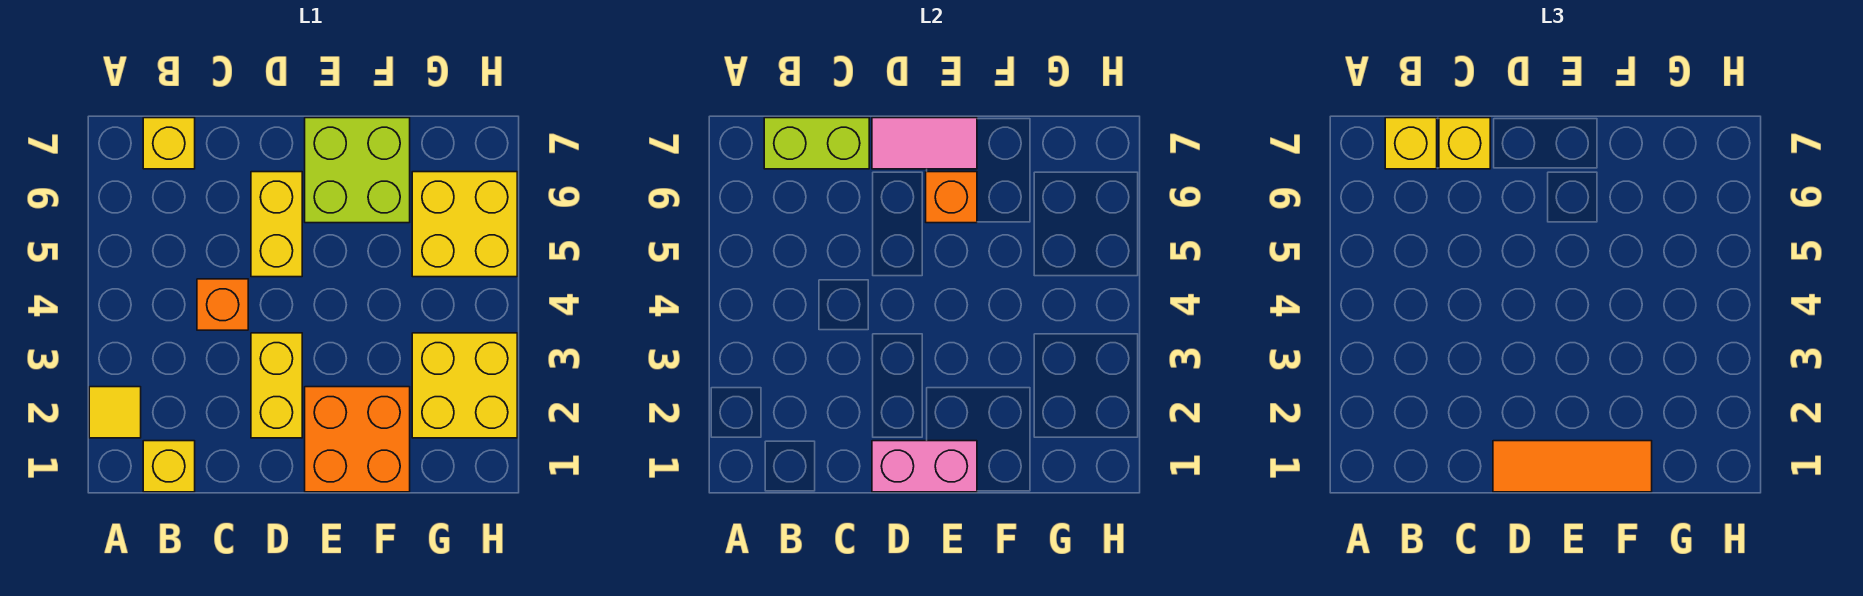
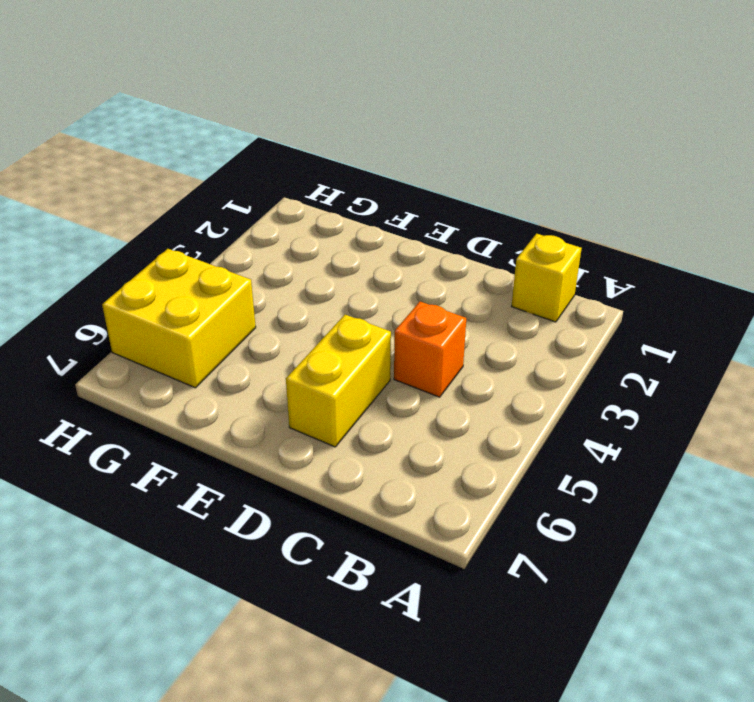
none -> yellow tile A2 level 1
none -> yellow brick B7 level 1
none -> yellow brick D2:D3 level 1

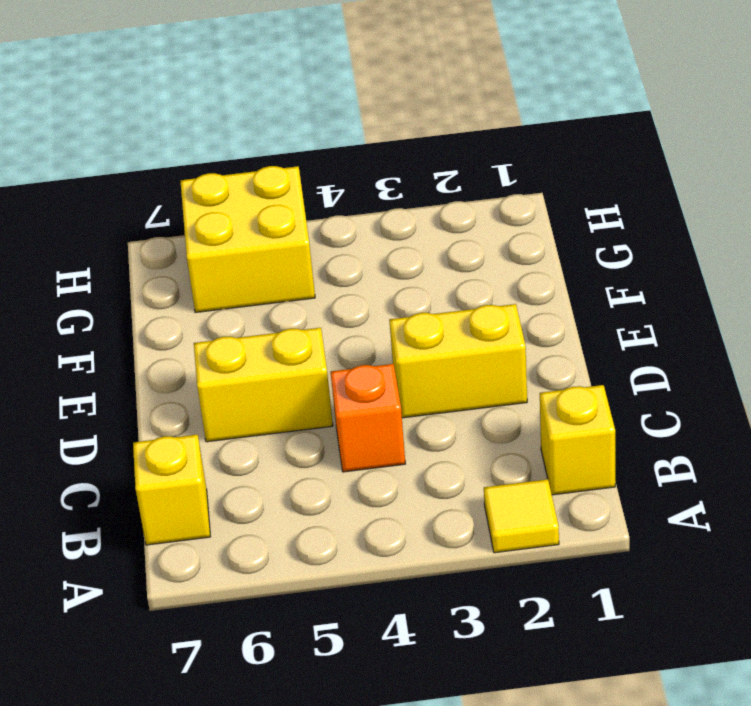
none -> orange brick E1:F2 level 1
none -> lime brick E6:F7 level 1
none -> yellow brick G2:H3 level 1

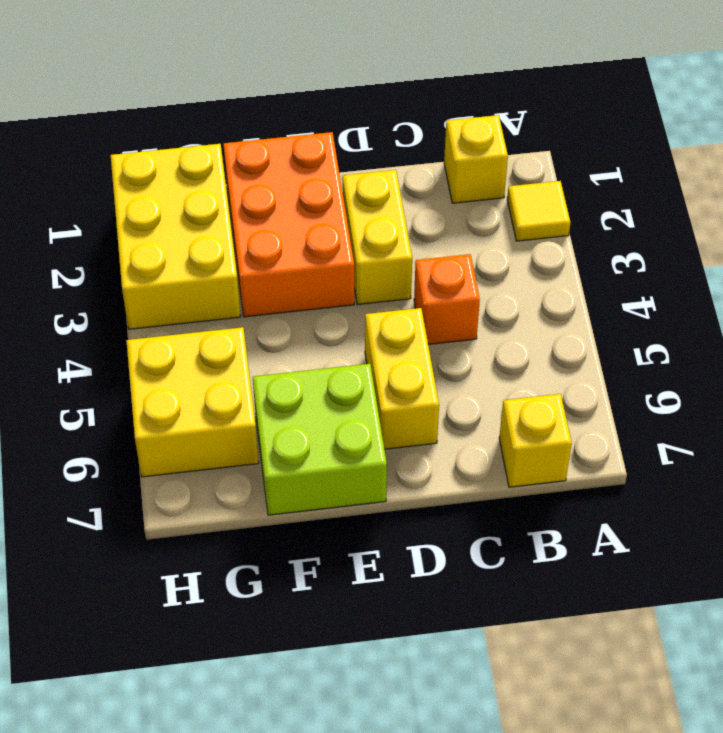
orange brick E1:F3 level 1 -> orange brick E1:F2 level 1
yellow brick G1:H3 level 1 -> yellow brick G2:H3 level 1
none -> lime brick B7:C7 level 2
none -> pink brick D1:E1 level 2
none -> pink tile D7:E7 level 2

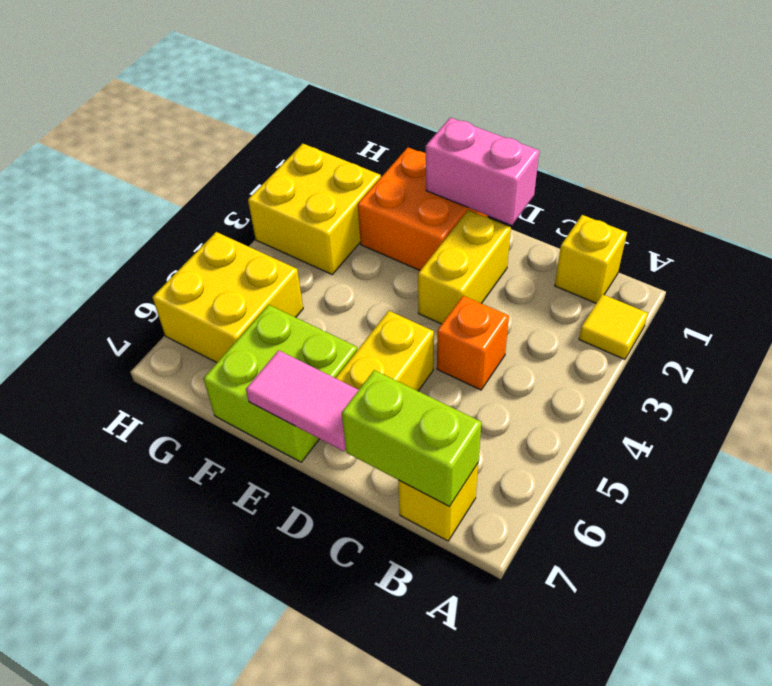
none -> orange brick E6 level 2
none -> yellow brick B7 level 3
none -> yellow brick C7 level 3

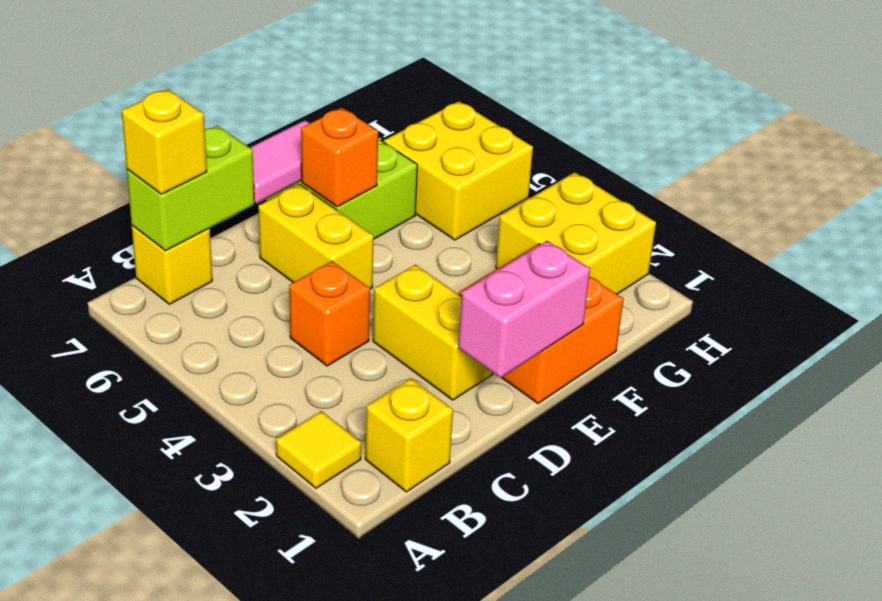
none -> yellow brick C7 level 3
none -> orange tile D1:F1 level 3

